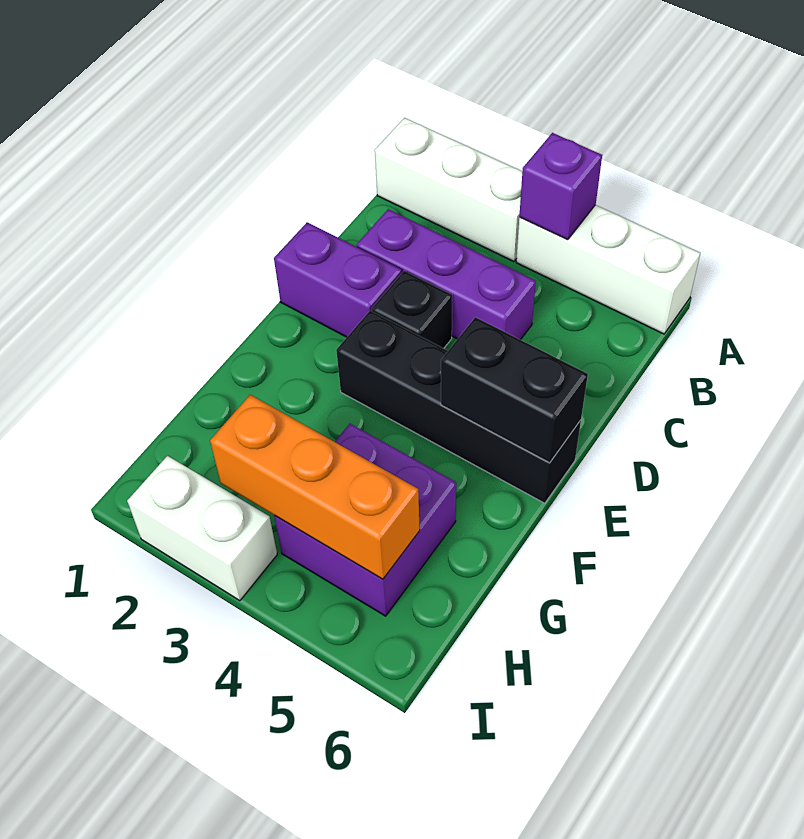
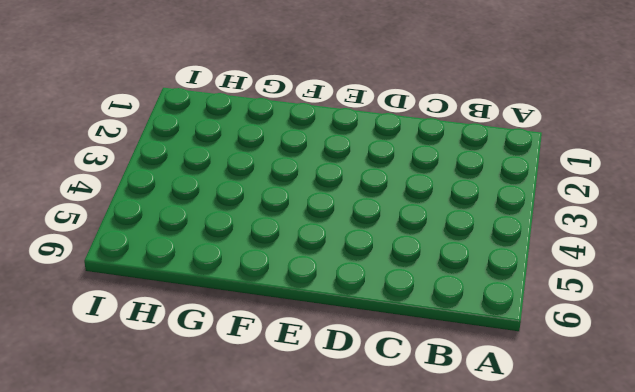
none -> white brick A1:A3 level 1
none -> white brick A4:A6 level 1

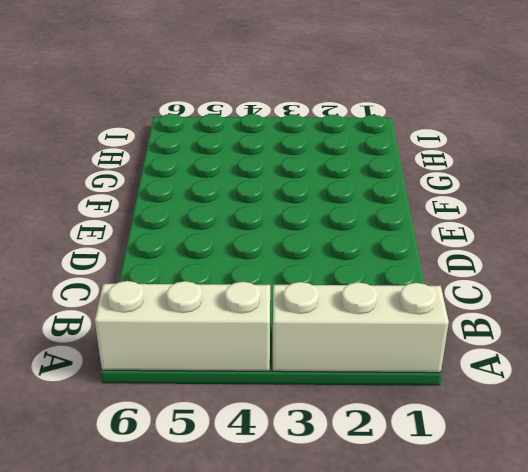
none -> purple brick C2:C4 level 1
none -> purple brick D1:D2 level 1

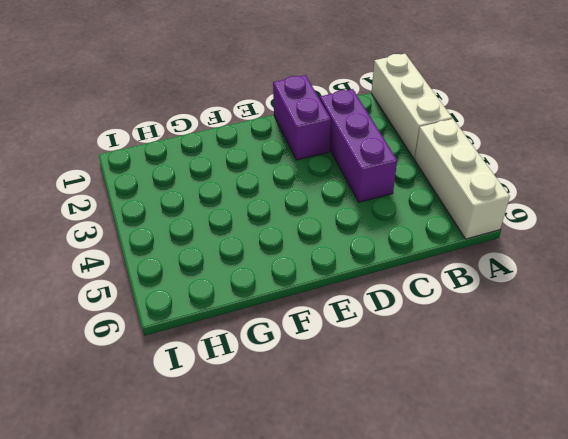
none -> black brick D3 level 1
none -> black brick E3:E6 level 1

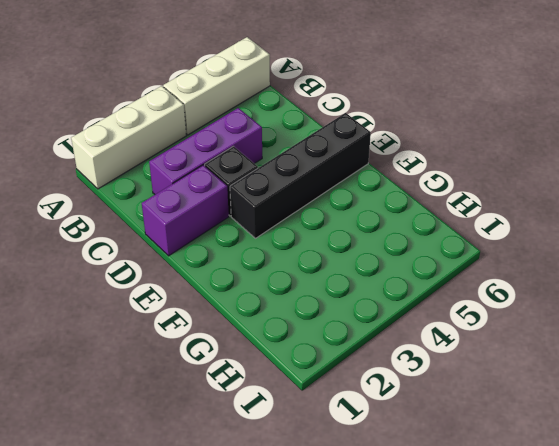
none -> purple brick G4:H5 level 1
none -> white brick I2:I3 level 1

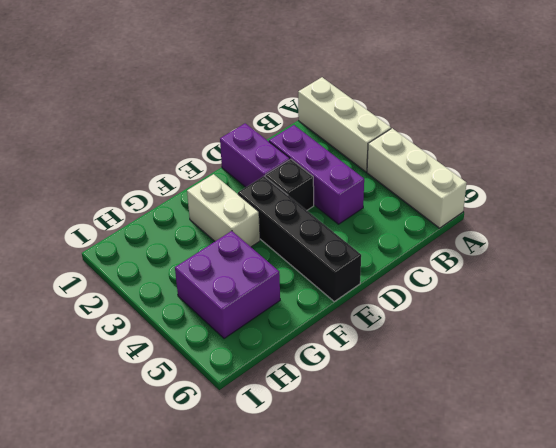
white brick F2:F3 level 1 -> white brick I2:I3 level 1
none -> purple brick A4 level 2
none -> black brick E5:E6 level 2

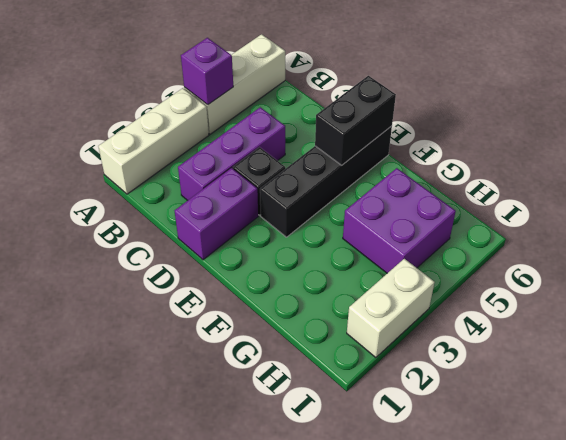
none -> orange brick H3:H5 level 2

